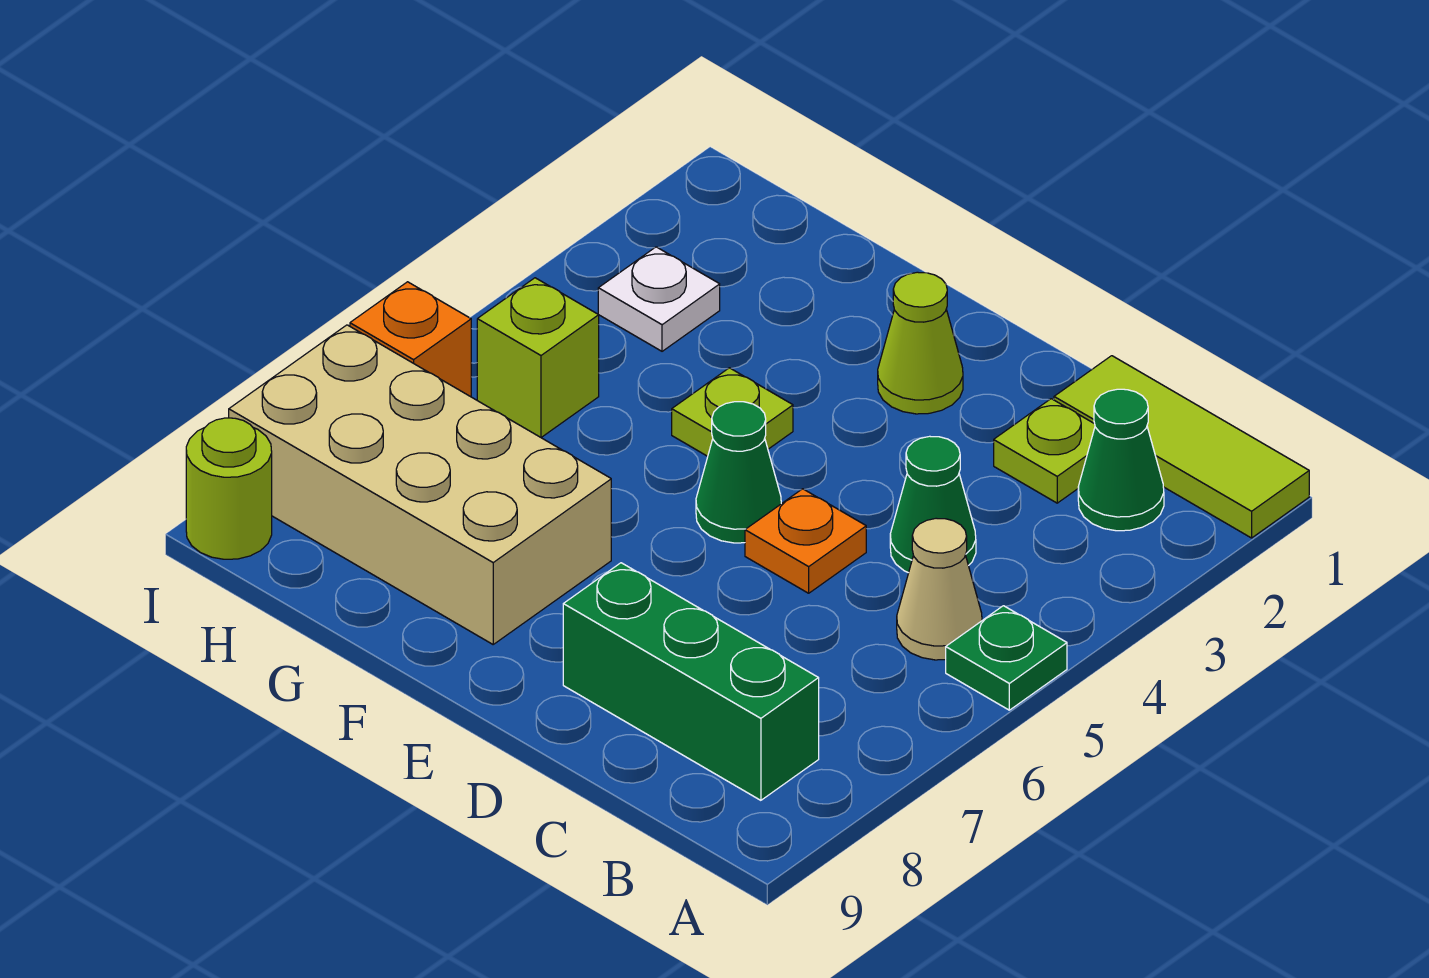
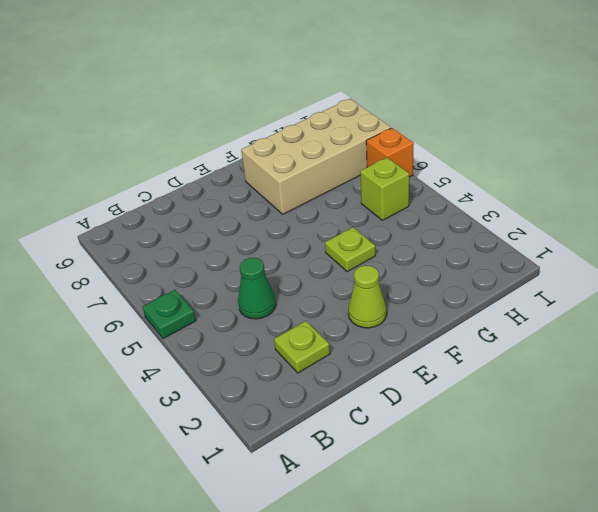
none -> lime tile A1:C1 level 1
none -> green cone B2 level 1
none -> tan cone B5 level 1

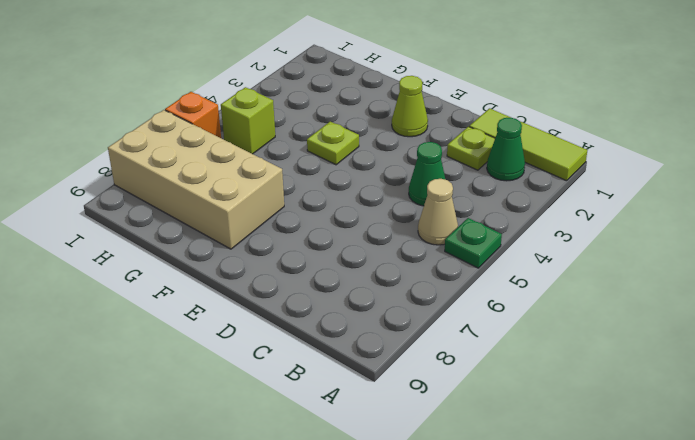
none -> green brick B8:D8 level 1
none -> orange plate D5 level 1
none -> green cone E5 level 1

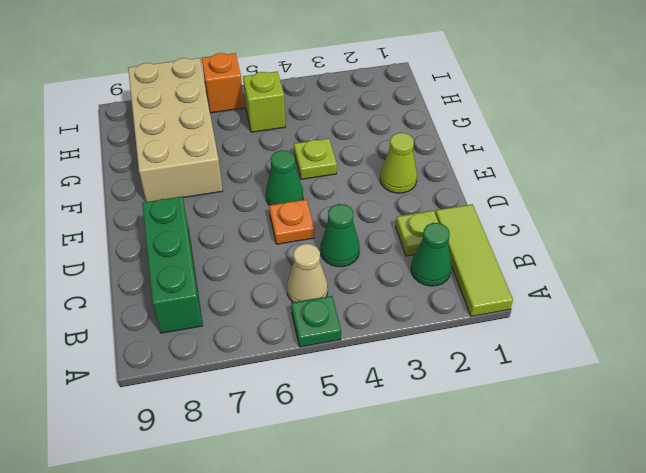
none -> white plate H3 level 1
none -> lime round brick I9 level 1

